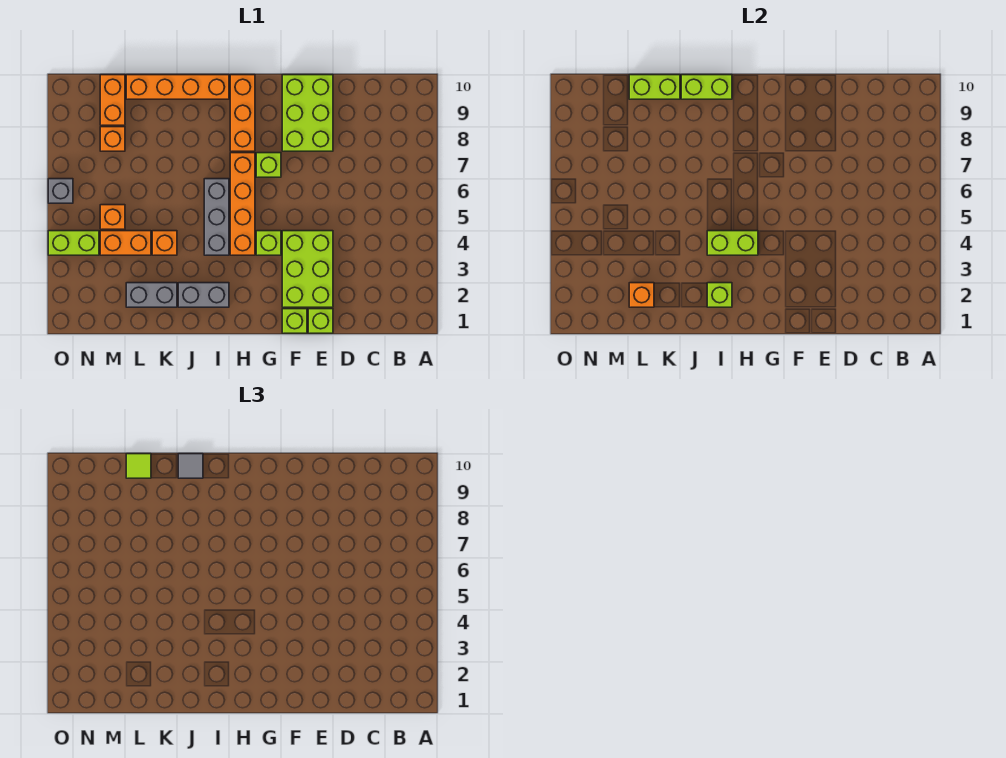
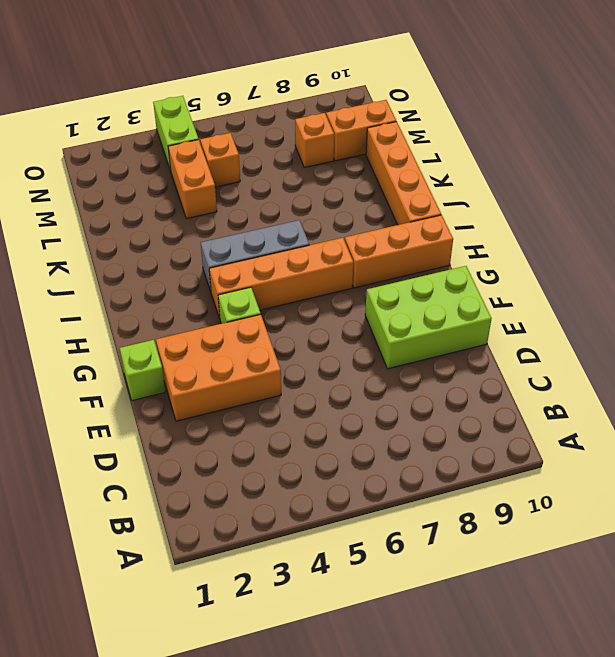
orange brick E2:F4 level 1 -> lime brick E2:F4 level 1
none -> lime brick E1 level 1
none -> lime brick G7 level 1
none -> grey brick I2:J2 level 1

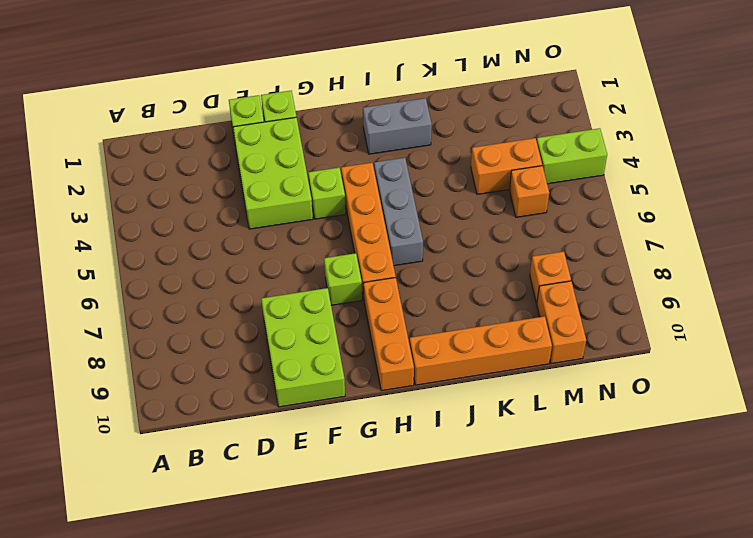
none -> grey brick K2:L2 level 1
none -> orange brick K4 level 1
none -> grey brick O6 level 1

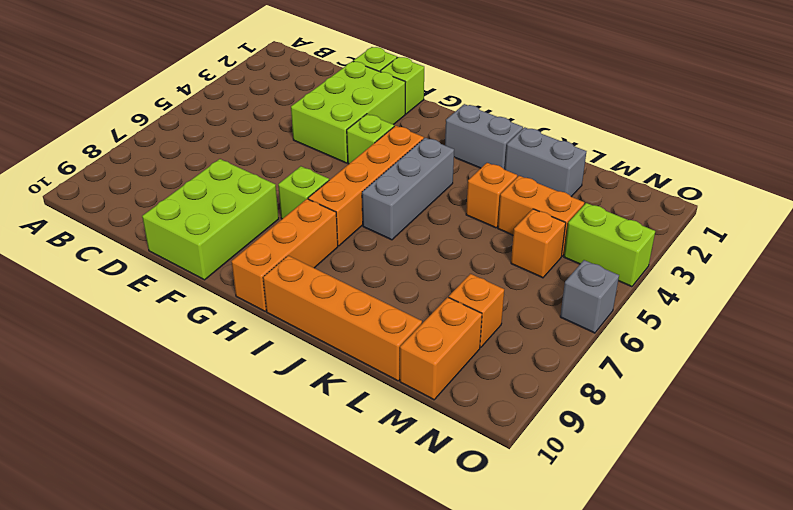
none -> lime brick H4:I4 level 2
none -> lime brick I2 level 2
none -> lime brick I10:J10 level 2

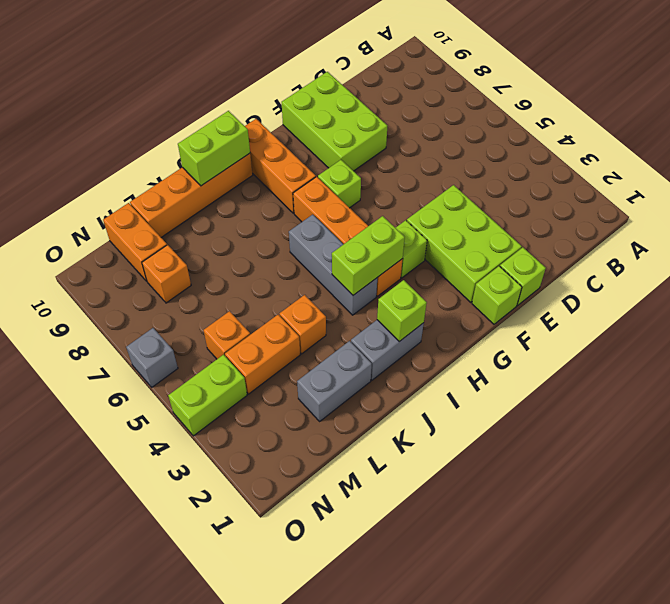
none -> lime brick K10:L10 level 2
none -> orange brick L2 level 2
none -> grey tile J10 level 3

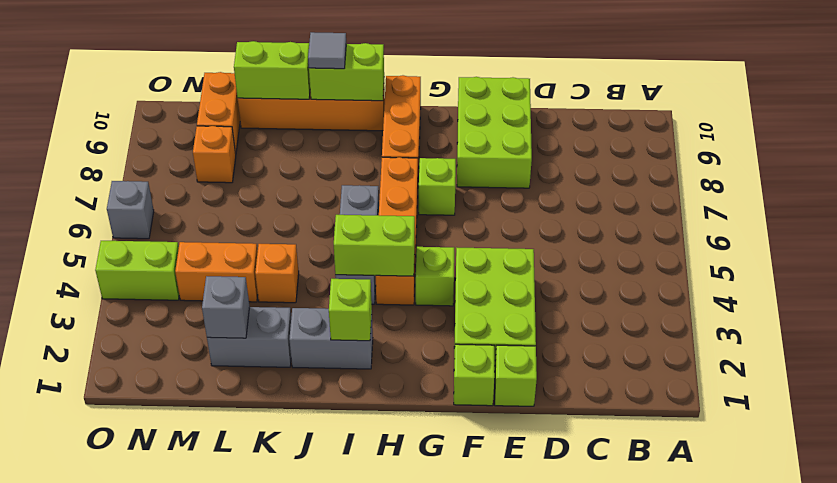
grey brick L2 level 2 -> orange brick L2 level 2
none -> orange brick M5 level 1
none -> lime tile L10 level 3

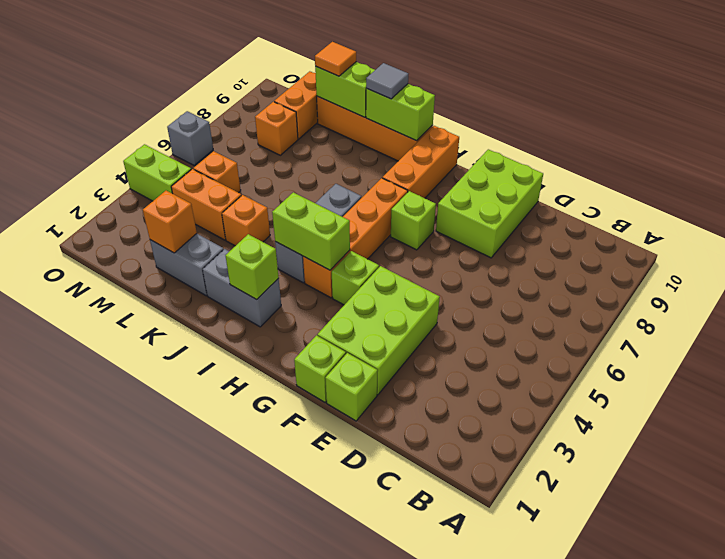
orange tile L10 level 3 -> lime tile L10 level 3

